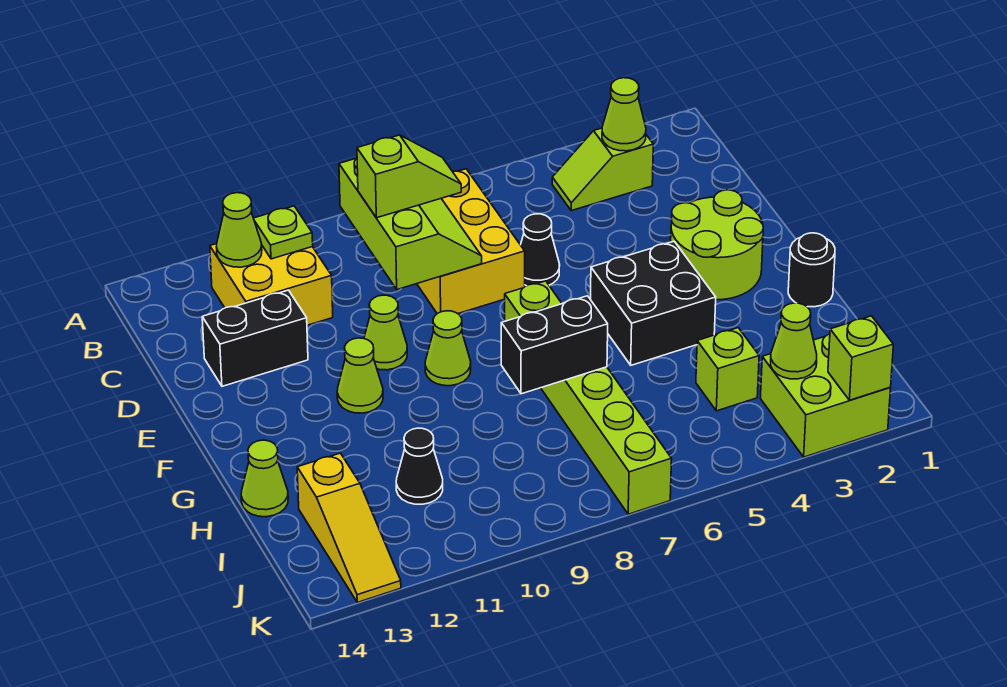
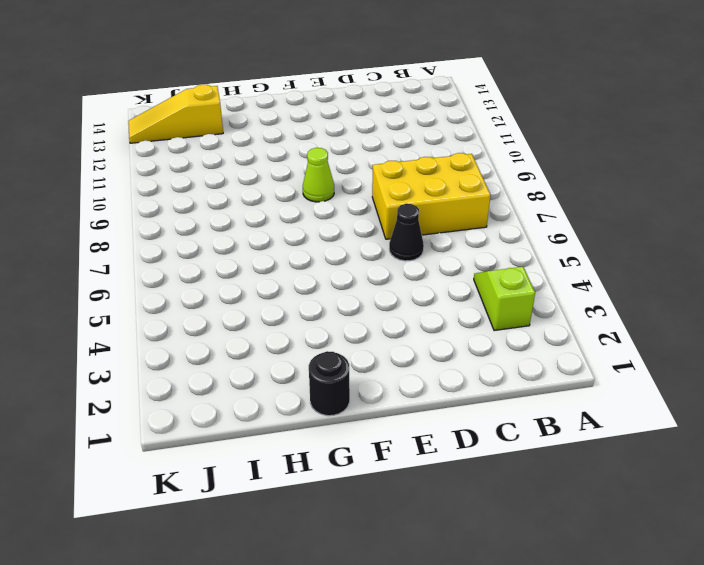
none -> yellow brick B11:C12 level 1
none -> black brick D12:D13 level 1
none -> lime round brick E2:F3 level 1

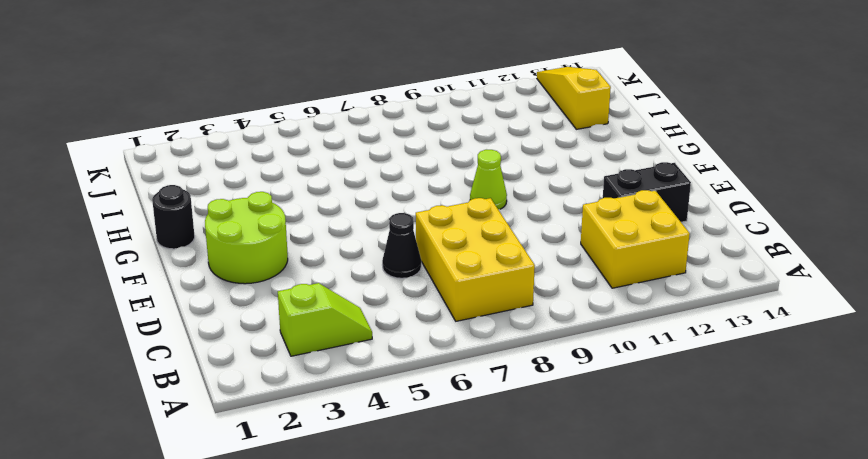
none -> lime cone E10 level 1
none -> black brick F4:G5 level 1
none -> lime brick F7:K7 level 1

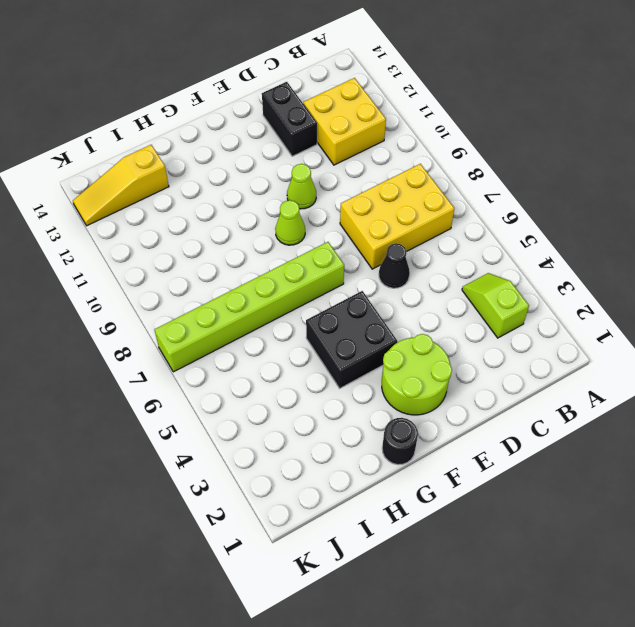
none -> lime cone F11 level 1
none -> lime cone H14 level 1
none -> lime brick I4 level 1

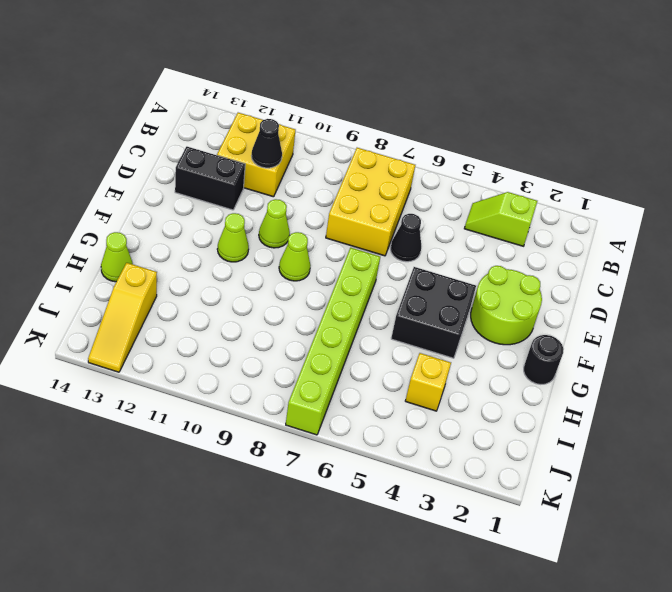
black cone C11 level 2 -> black cone I11 level 1
yellow brick I4 level 1 -> lime brick I4 level 1
none -> lime brick J2:K3 level 1
none -> lime cone B3 level 2
none -> lime slope B8:D9 level 2 top 9

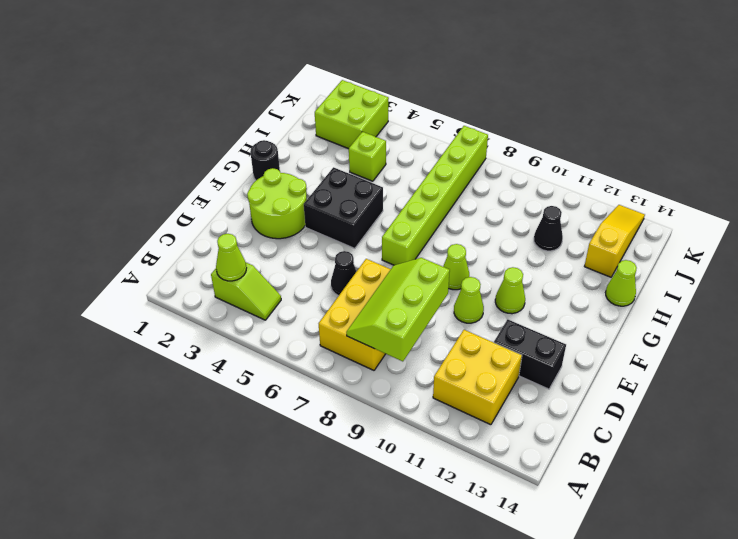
none -> lime plate B11 level 2
none -> lime cone B12 level 2
none -> black brick H7:H8 level 2

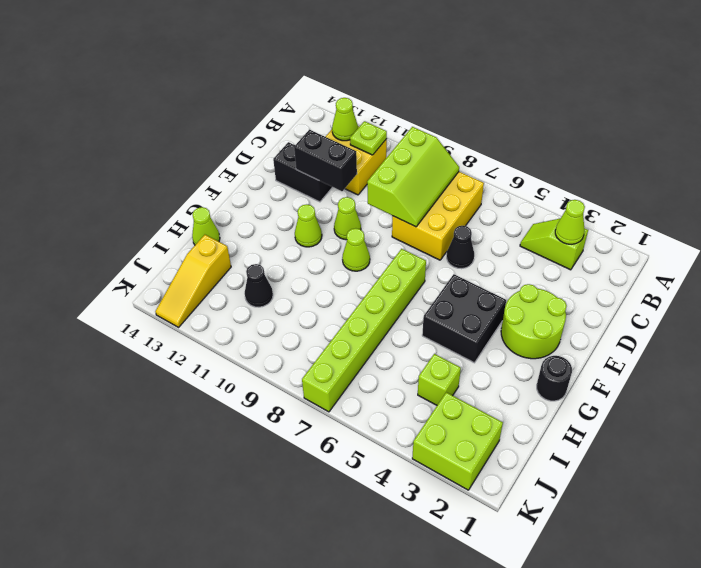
black brick D11:D12 level 2 -> black brick H7:H8 level 2
none -> lime cone J3 level 2
none -> lime brick K2 level 2
none -> lime slope C8:C9 level 3 top 9

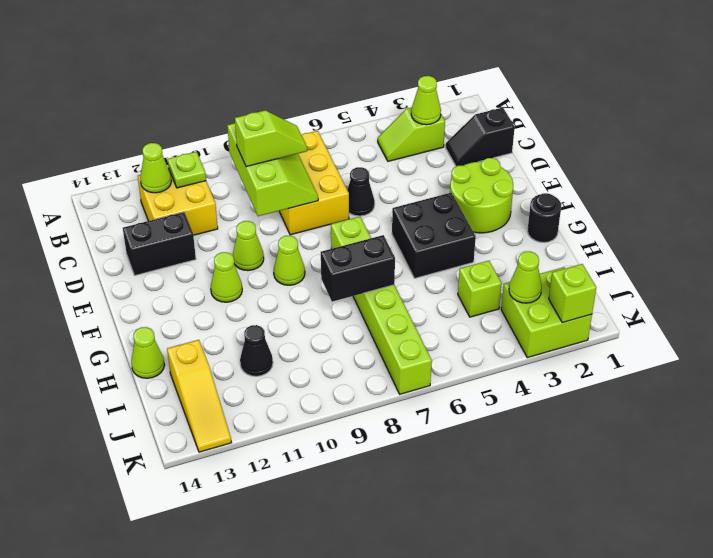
black slope C1:C2 level 1 top 1 -> none

